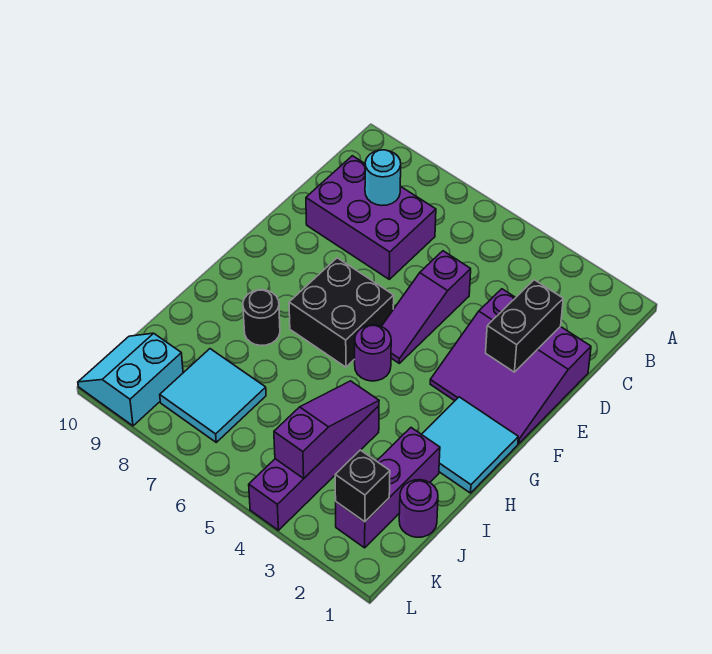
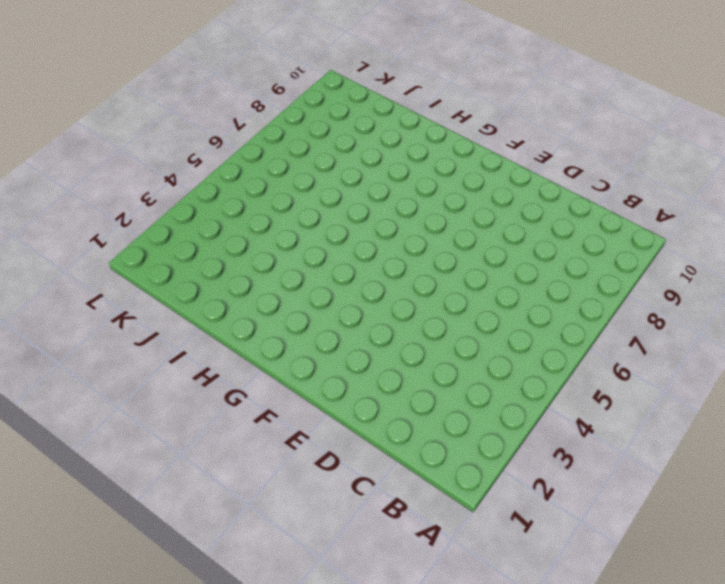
none -> purple brick C7:D9 level 1
none -> purple slope D1:F3 level 1 top D
none -> purple slope D5:F5 level 1 top D

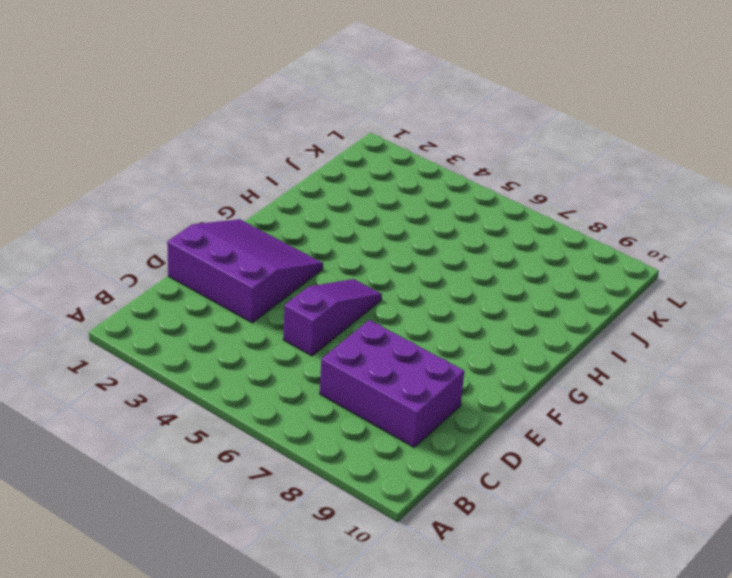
none -> black brick F6:G7 level 1
none -> cyan tile G1:H2 level 1
none -> purple round brick G5 level 1

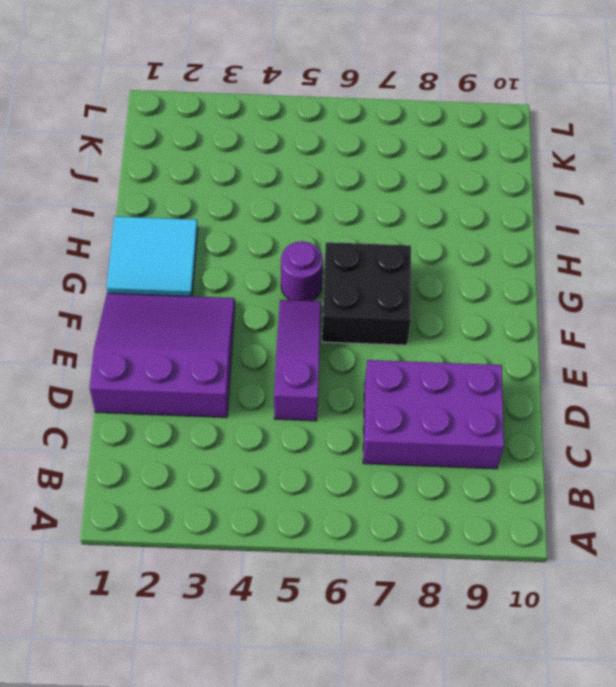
none -> black round brick H8 level 1
none -> purple brick I2:K2 level 1
none -> purple brick I4:L4 level 1

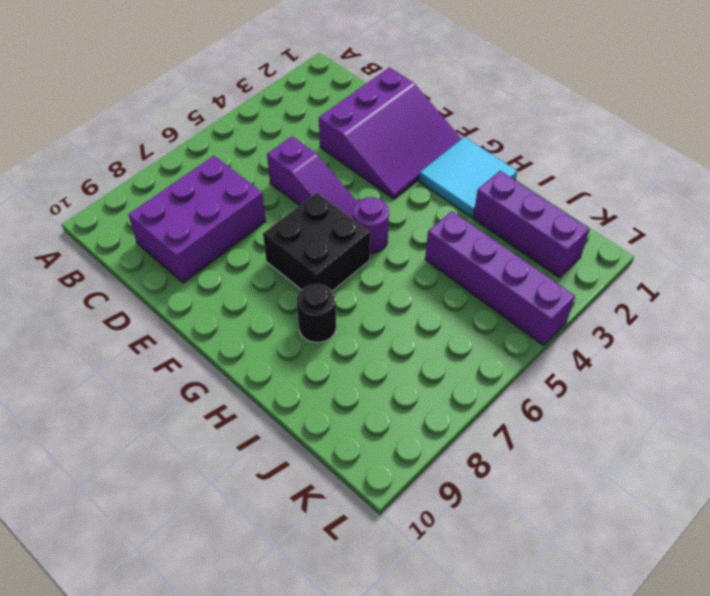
none -> purple round brick J1 level 1
none -> cyan tile J7:K8 level 1
none -> cyan slope K9:L10 level 1 top 9

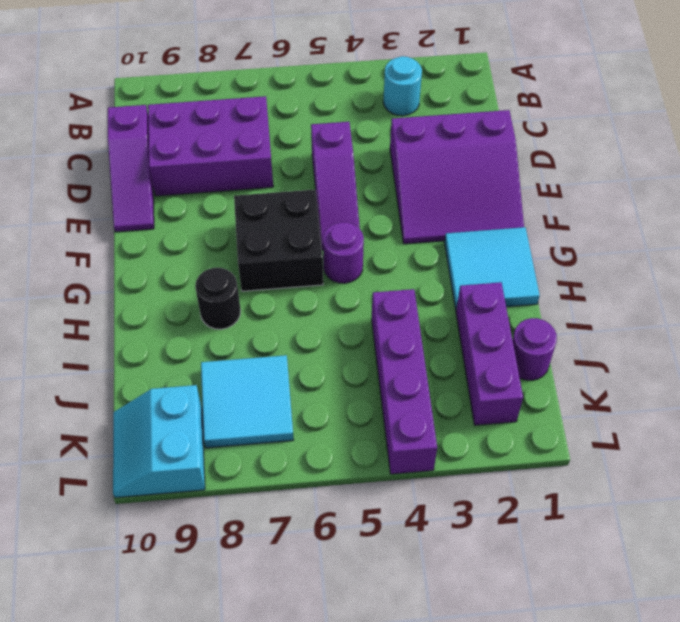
cyan round brick B3 level 1 -> cyan round brick C8 level 2
purple slope C10:E10 level 1 top C -> purple slope I4:K4 level 2 top K
none -> black brick D2:E2 level 2
none -> black brick K2 level 2

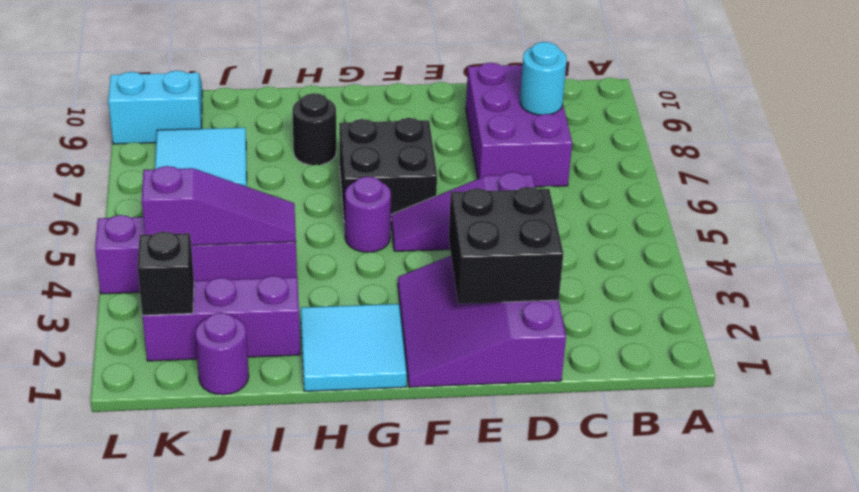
black brick D2:E3 level 2 -> black brick D2:E2 level 2

